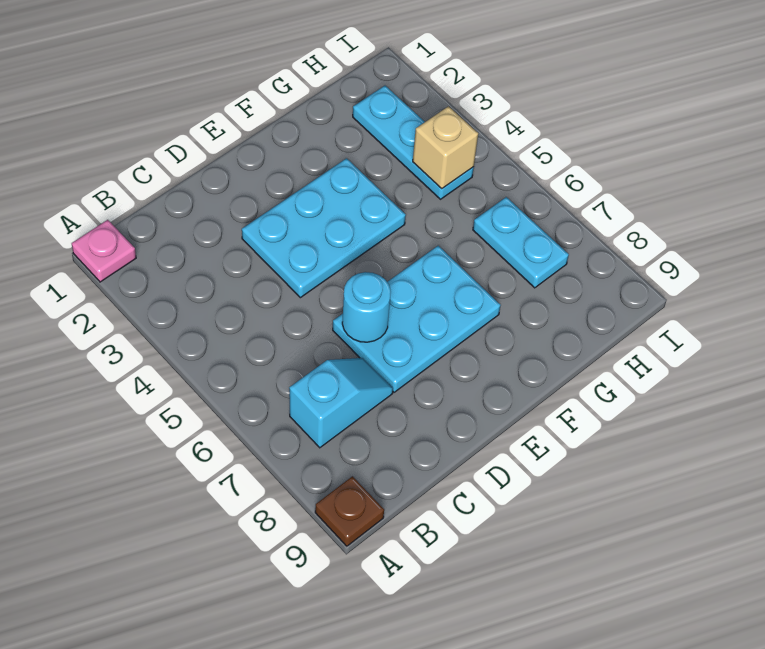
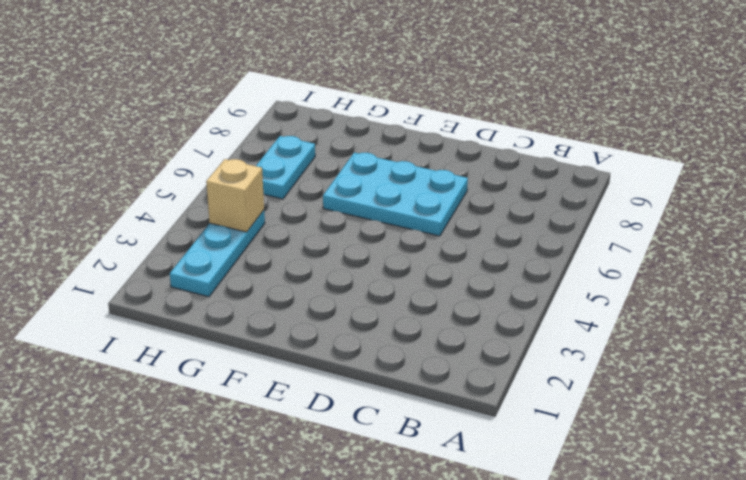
none -> pink plate A1 level 1
none -> brown plate A9 level 1

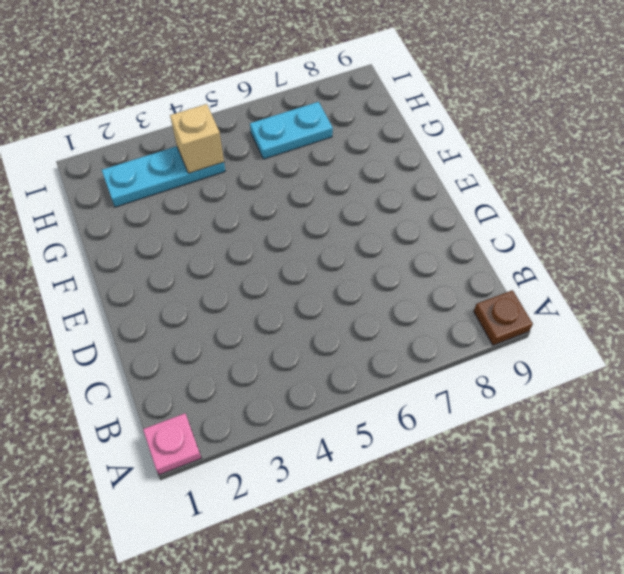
none -> cyan slope B7:C7 level 1 top B
none -> cyan plate D3:F4 level 1

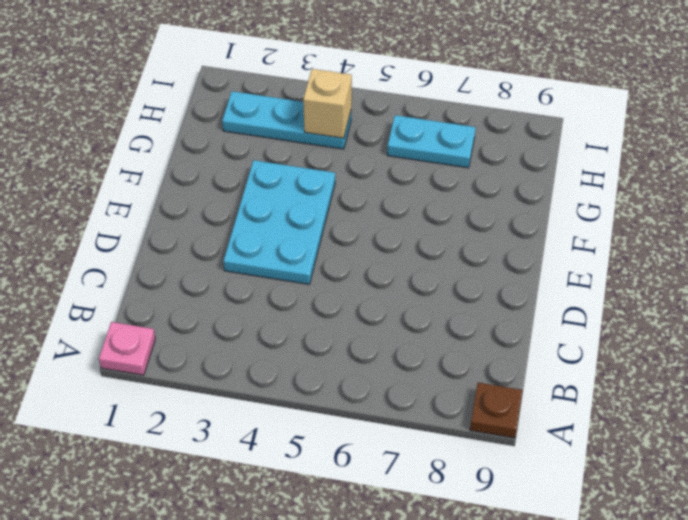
none -> cyan slope B7:C7 level 1 top B
none -> cyan plate D6:F7 level 1

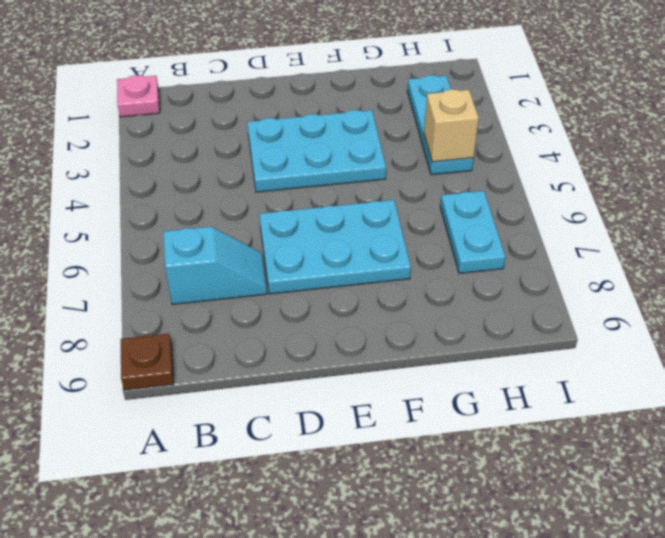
none -> cyan round brick D6 level 2

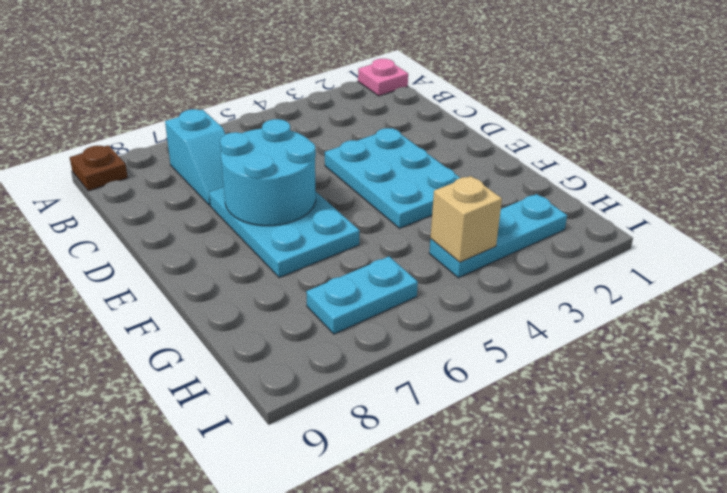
cyan round brick D6:E7 level 2 -> cyan round brick D6 level 2

